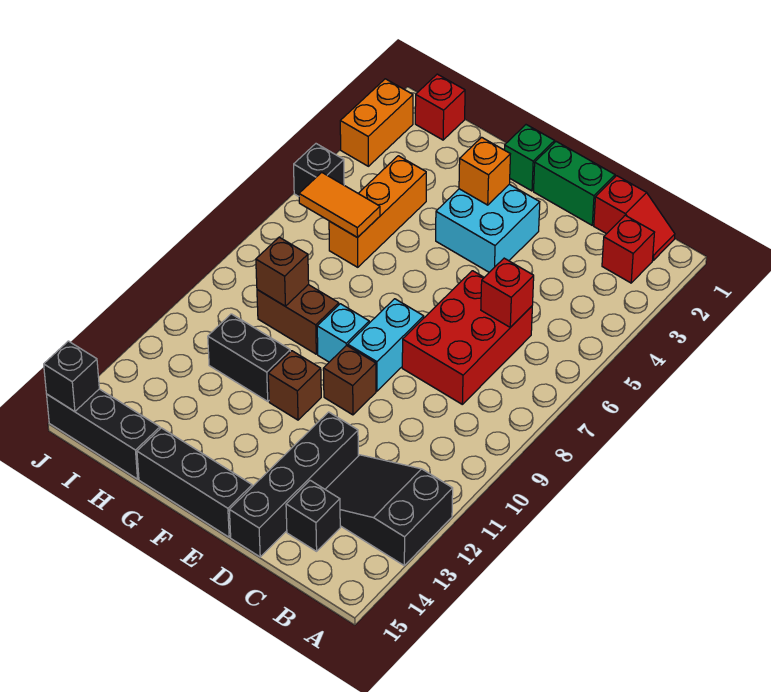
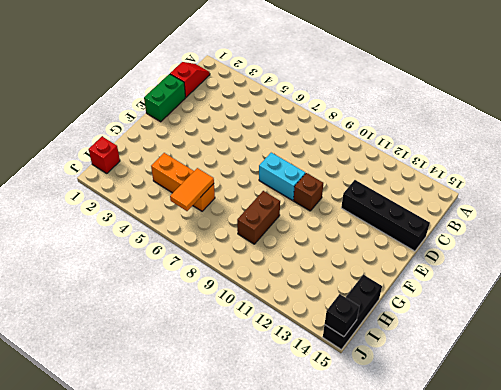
none -> black slope A12:C13 level 1 top A
none -> red brick B2 level 1
none -> red brick C6:D8 level 1

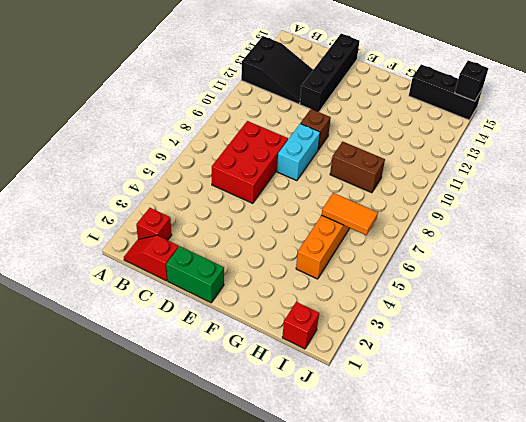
none -> black brick C14 level 1
none -> cyan brick E3:F4 level 1
none -> black brick E15:G15 level 1

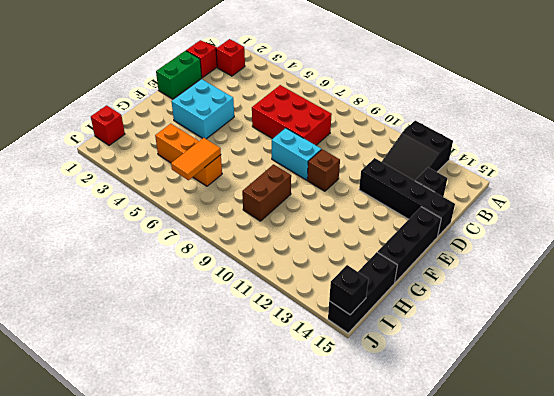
none -> green brick F1 level 1
none -> cyan brick F9 level 1
none -> brown brick F11 level 1

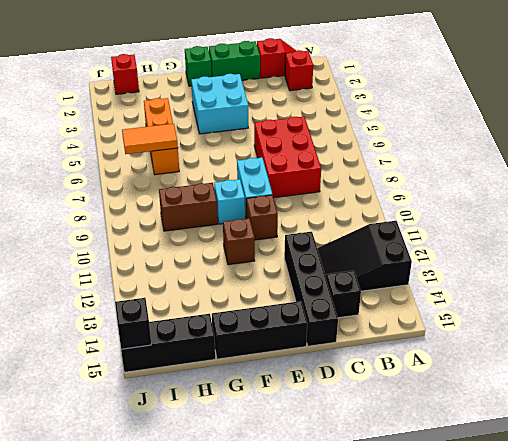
none -> black brick G11:H11 level 1
none -> orange brick J2:J3 level 1
none -> black brick J5 level 1

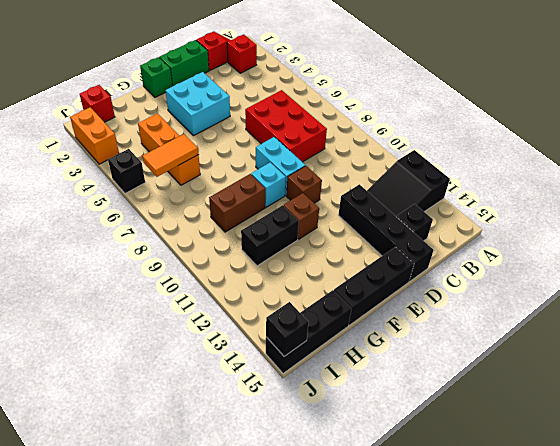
none -> red brick C6 level 2
none -> orange brick F3 level 2
none -> brown brick H9 level 2

